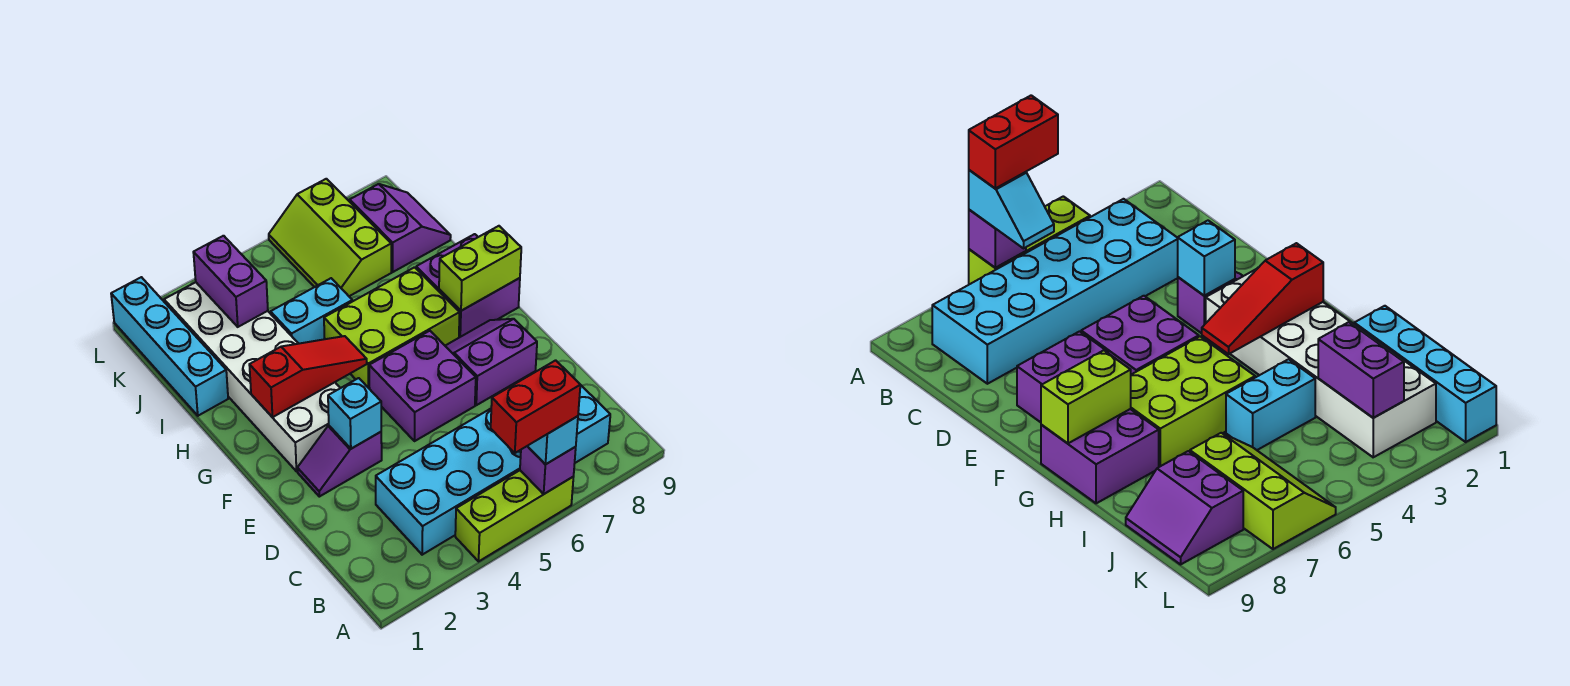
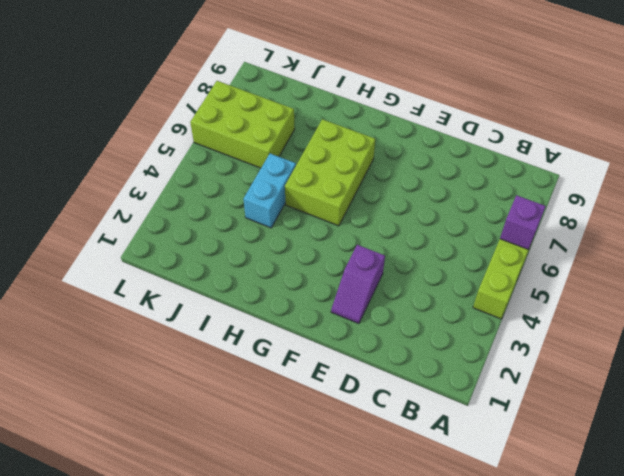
lime brick J6:L7 level 1 -> lime slope J6:L7 level 1 top 7
none -> cyan brick B3:C8 level 1
none -> purple brick E5:F6 level 1
none -> purple slope E7:F8 level 1 top E

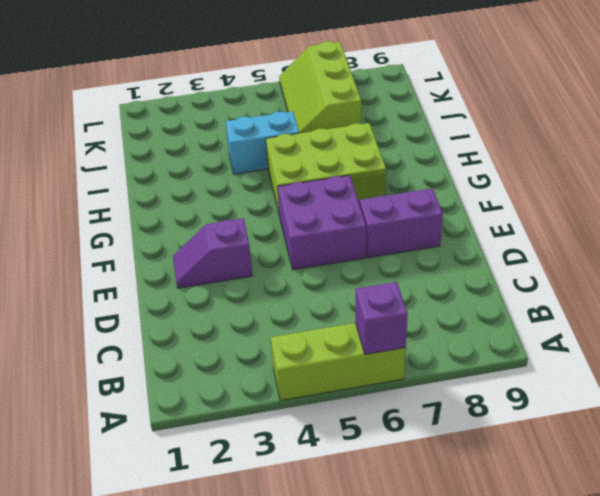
none -> cyan brick B3:C8 level 1
none -> white brick F2:K3 level 1
none -> purple brick G8:H9 level 1

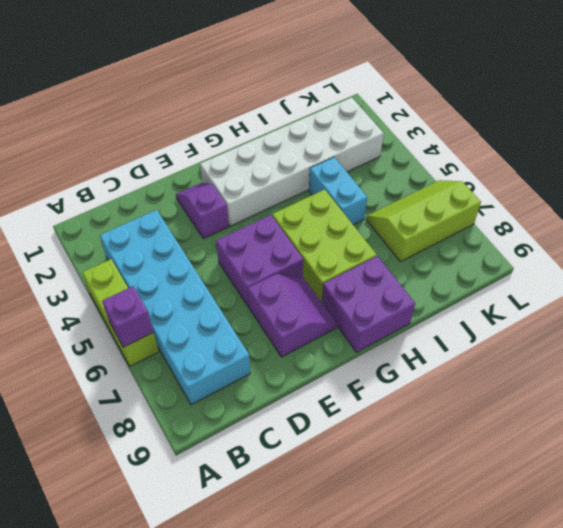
none -> cyan brick I1:L1 level 1
none -> purple slope J8:K9 level 1 top 8
none -> cyan brick E3 level 2

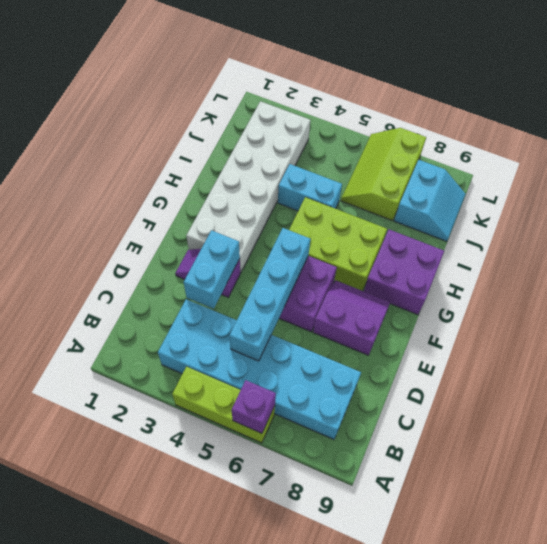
cyan brick C5:F5 level 2 -> cyan brick I1:L1 level 1
cyan brick D3:E3 level 2 -> cyan brick E3 level 2
cyan slope J8:K9 level 1 top 8 -> purple slope J8:K9 level 1 top 8
none -> red slope G2:G4 level 2 top 2
none -> lime brick G8:G9 level 2
none -> purple brick J3:K3 level 2

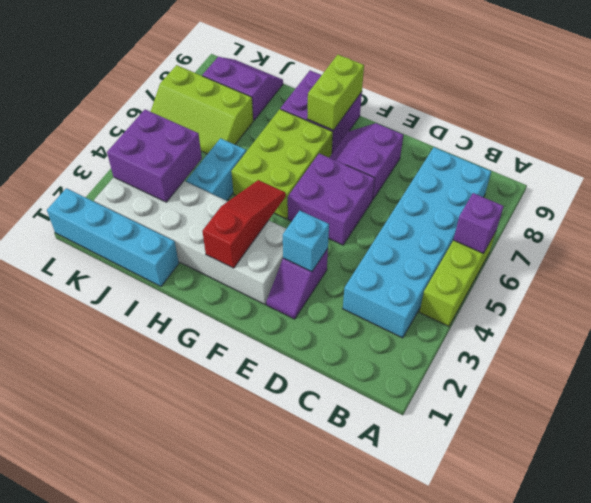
purple brick J3:K4 level 2 -> purple brick J3:K3 level 2
none -> cyan slope A6:B6 level 3 top A
none -> red brick A5:A6 level 4

